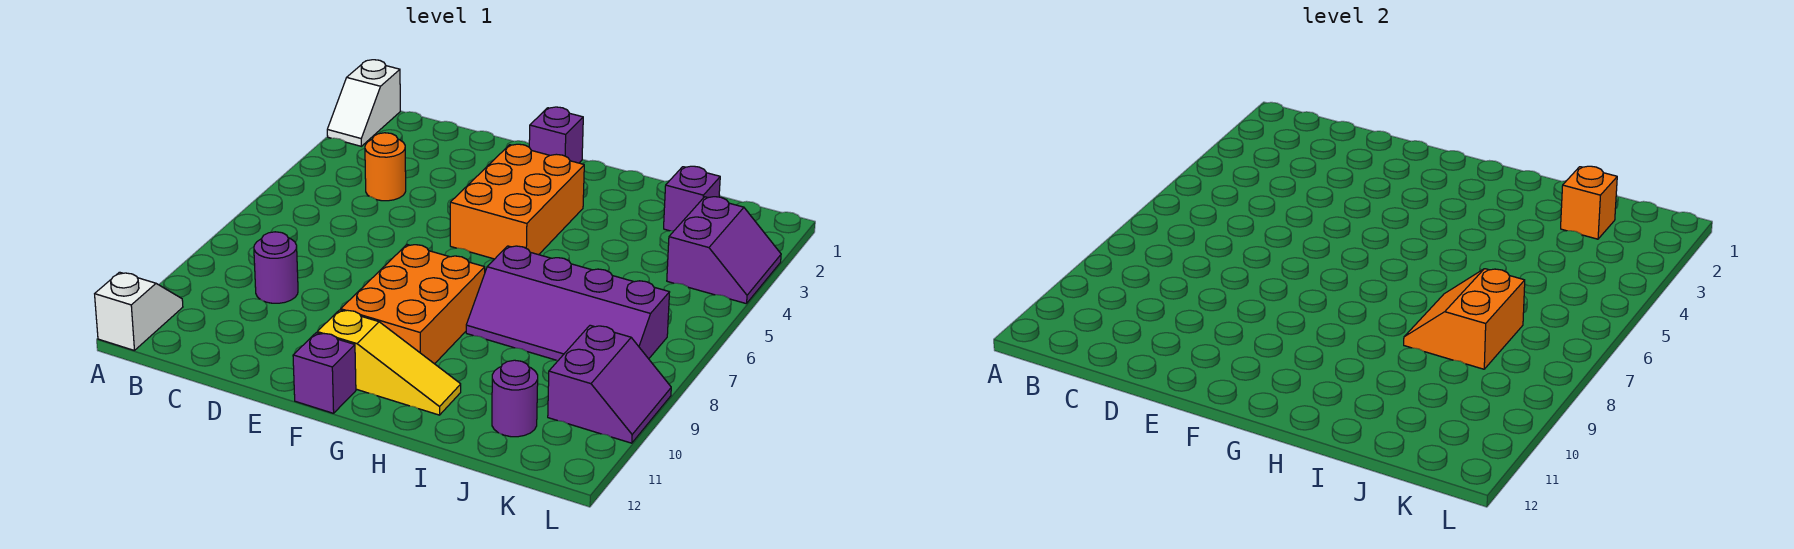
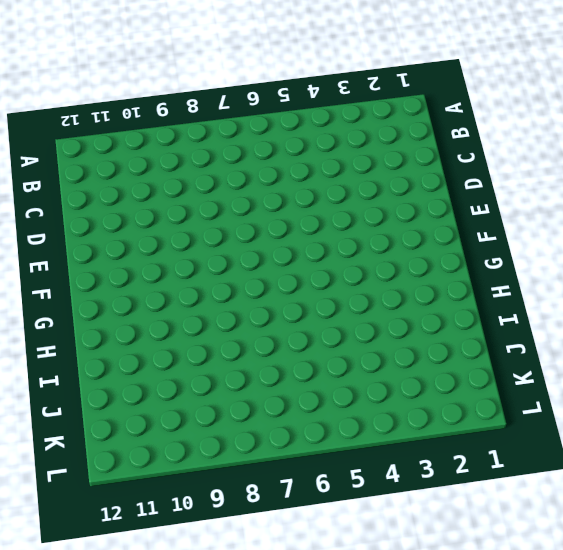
none -> white slope A1:A2 level 1 top 1
none -> white slope A11:A12 level 1 top 12
none -> orange round brick C4 level 1

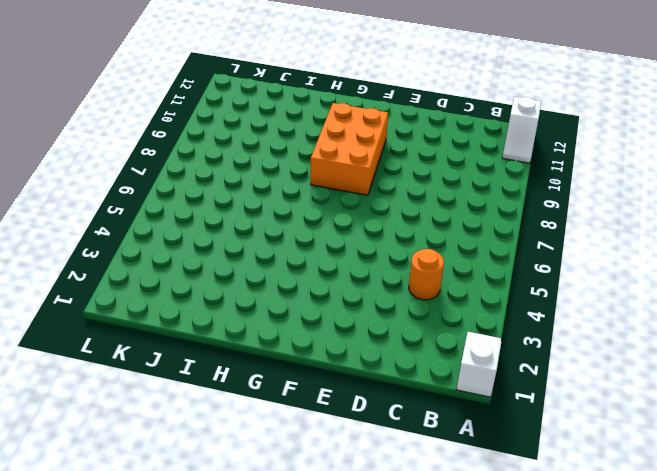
none -> purple round brick C9 level 1
none -> purple brick F1 level 1
none -> orange brick F3:G5 level 1

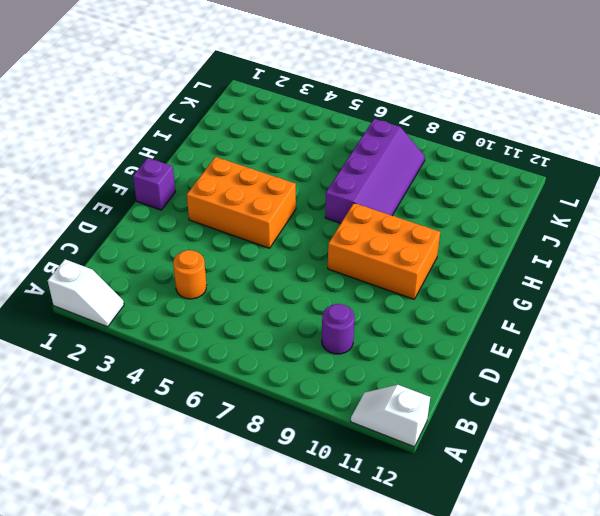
none -> yellow slope F11:H11 level 1 top F
none -> purple brick F12 level 1
none -> purple brick J2 level 1

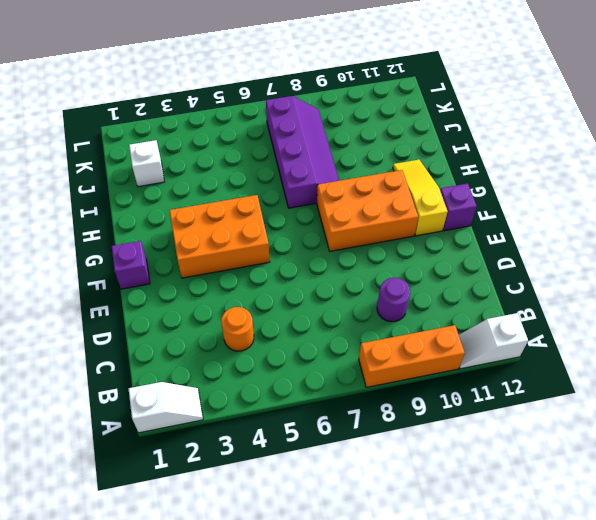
orange brick A8:A10 level 1 -> none
white brick J2 level 1 -> purple brick J2 level 1
none -> purple round brick J11 level 1
none -> purple slope K3:L4 level 1 top K
none -> purple slope K9:L10 level 1 top K

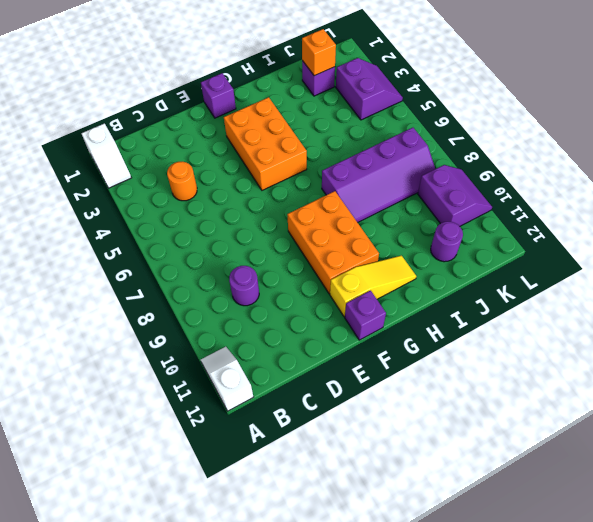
none -> orange slope I7:J8 level 2 top J

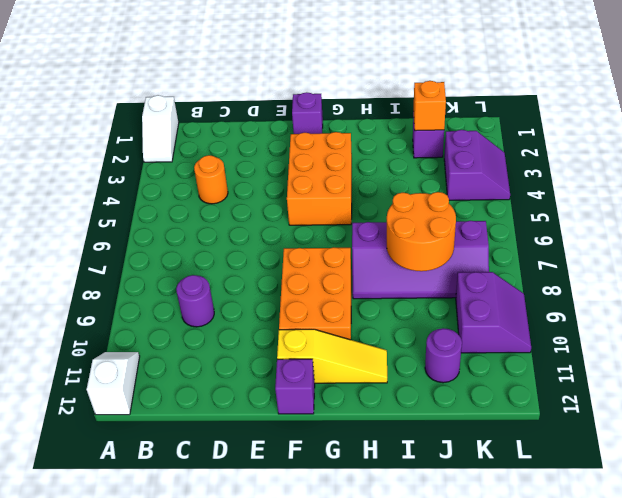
orange round brick I7:J8 level 2 -> orange slope I7:J8 level 2 top J

